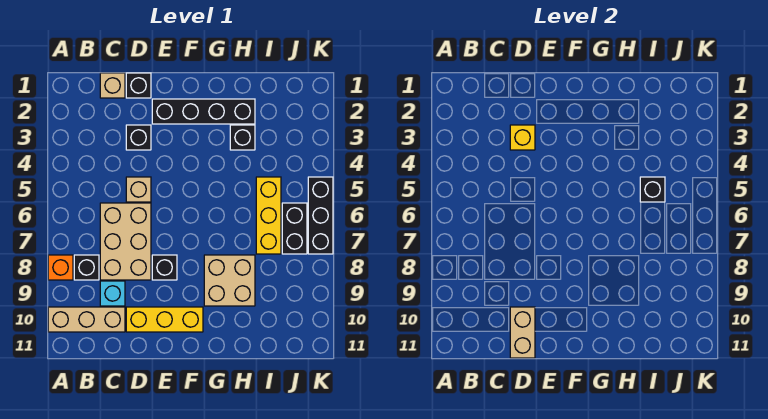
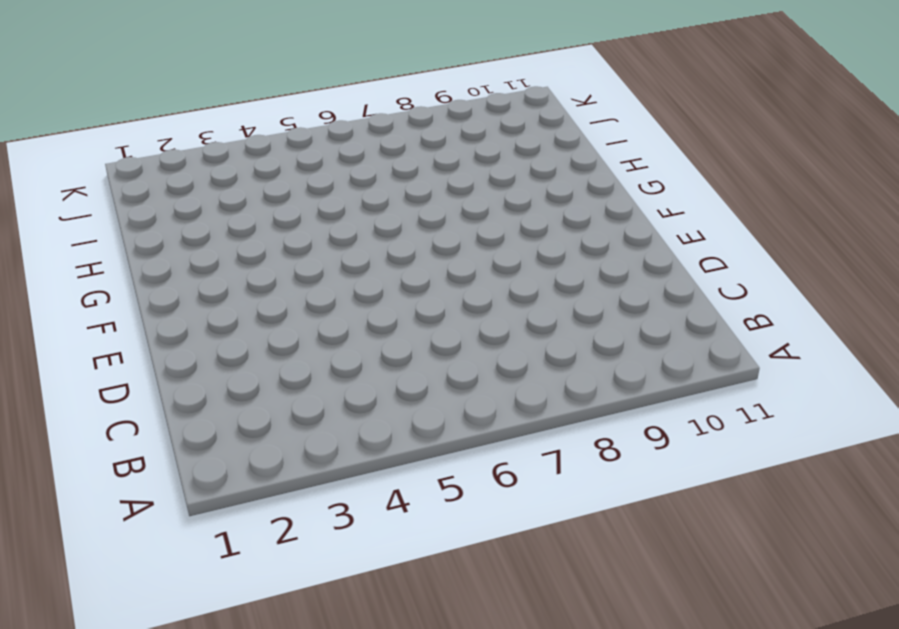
none -> orange brick A8 level 1
none -> tan brick A10:C10 level 1
none -> black brick B8 level 1

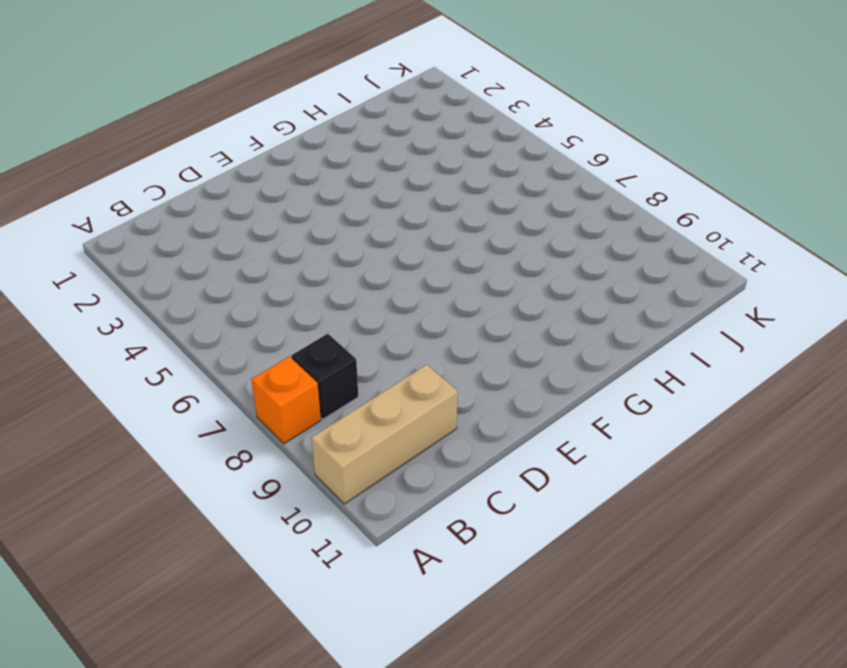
none -> tan brick C1 level 1
none -> tan brick C6:D8 level 1
none -> cyan brick C9 level 1

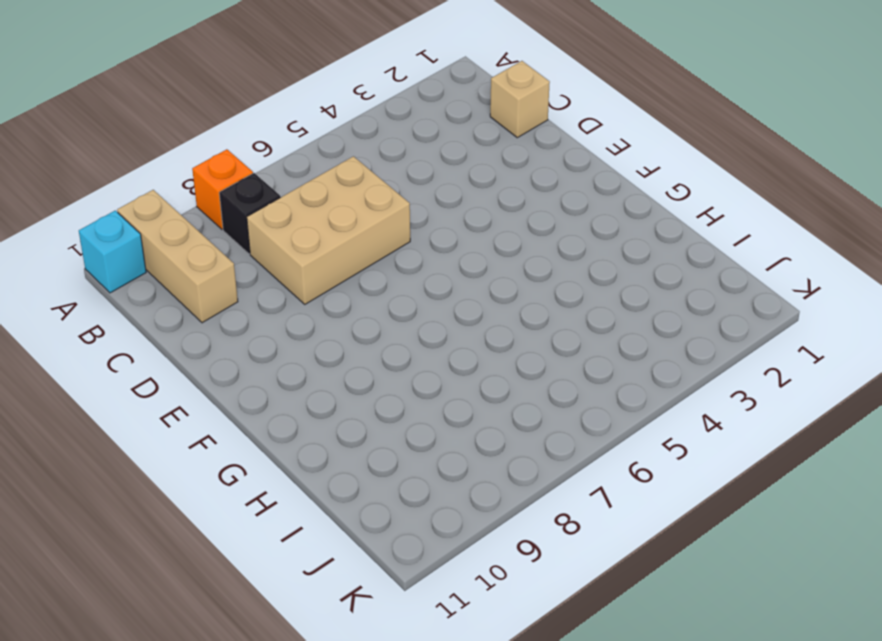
cyan brick A11 level 1 -> cyan brick C9 level 1
none -> black brick D1 level 1
none -> black brick D3 level 1
none -> tan brick D5 level 1

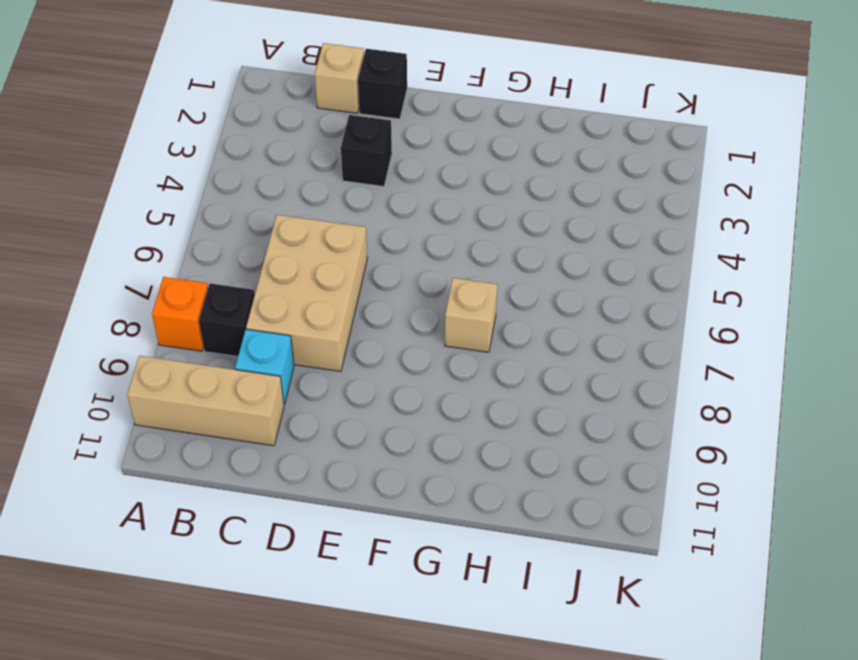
tan brick G7 level 1 -> tan brick D5 level 1
none -> yellow brick D10:F10 level 1
none -> black brick E2:H2 level 1
none -> black brick E8 level 1

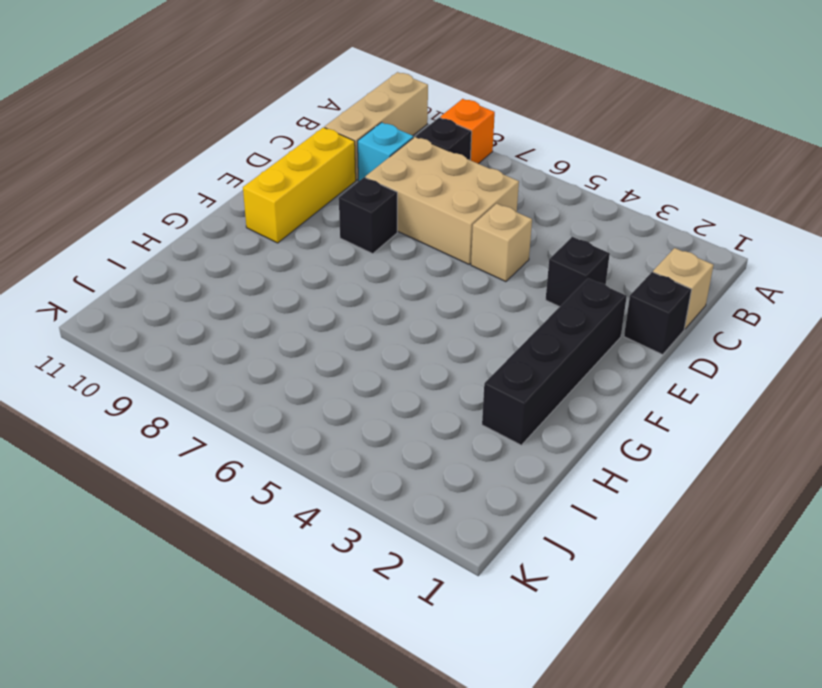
none -> tan brick G8:H9 level 1
none -> black brick H3 level 1
none -> yellow brick I5:I7 level 1

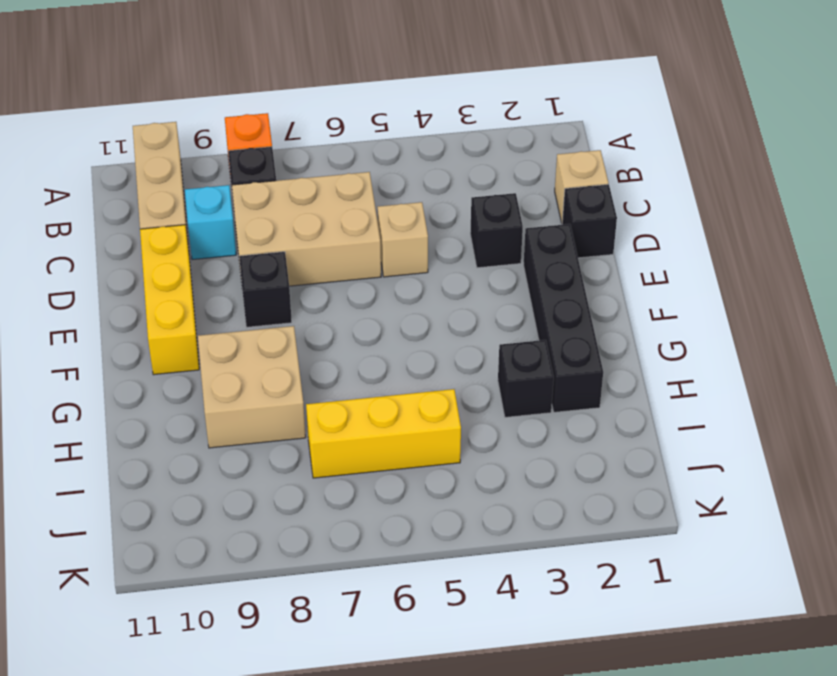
none -> black brick J6:J7 level 1
none -> black brick K5:K7 level 1
none -> yellow brick D3 level 2

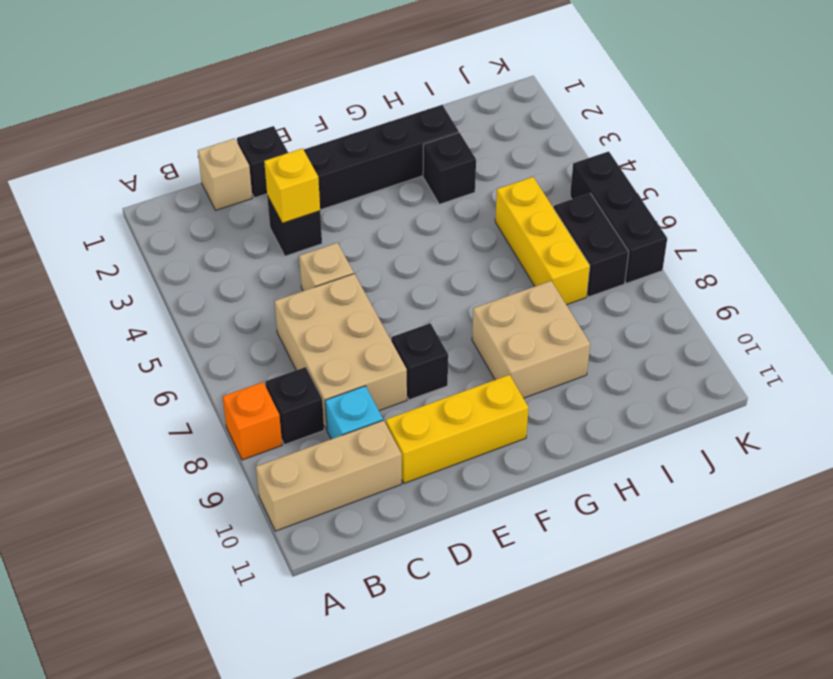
none -> tan brick D10:D11 level 2
none -> black brick I5 level 2

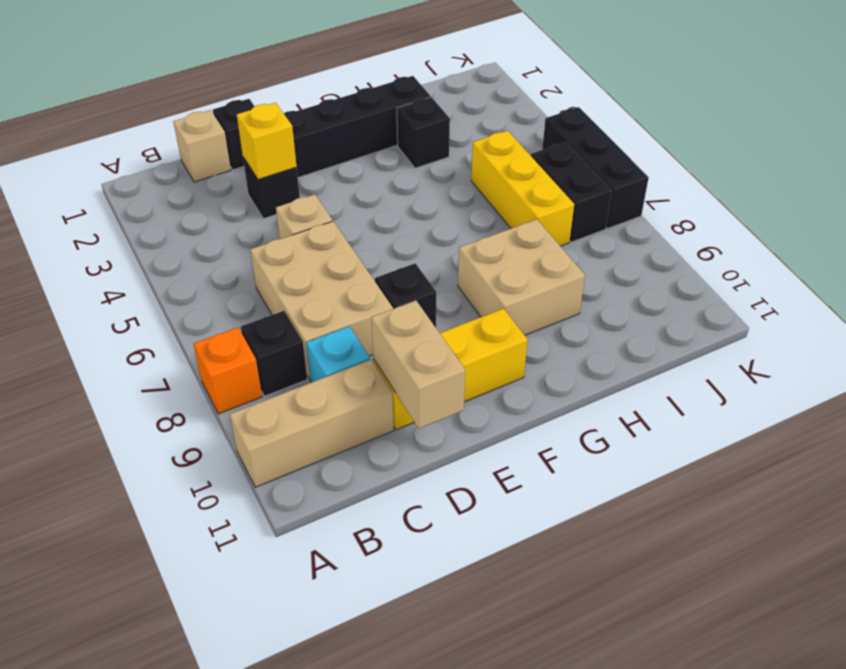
none -> black brick I5 level 2

